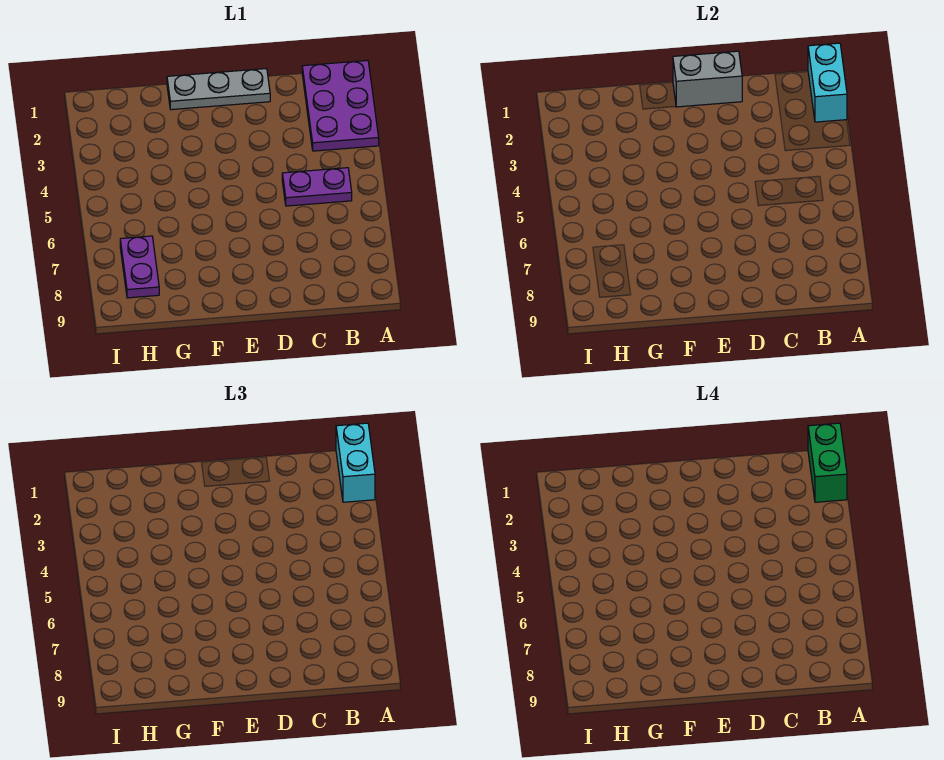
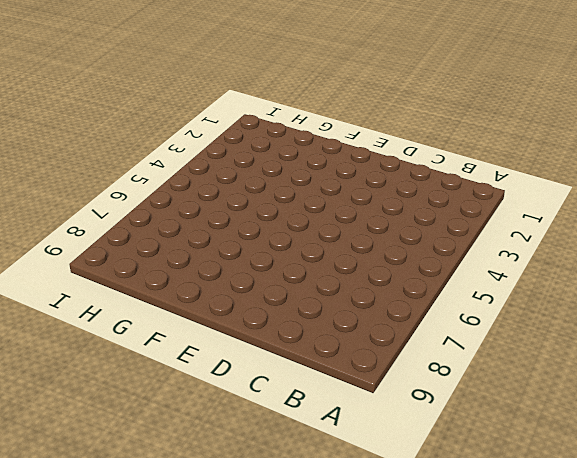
none -> purple plate A1:B3 level 1
none -> purple plate B5:C5 level 1

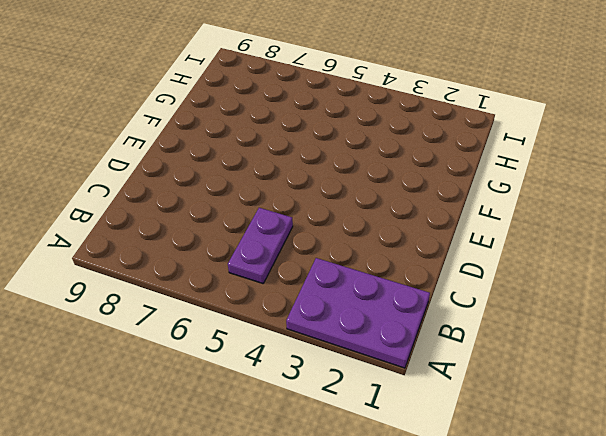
none -> grey plate D1:F1 level 1
none -> purple plate H7:H8 level 1

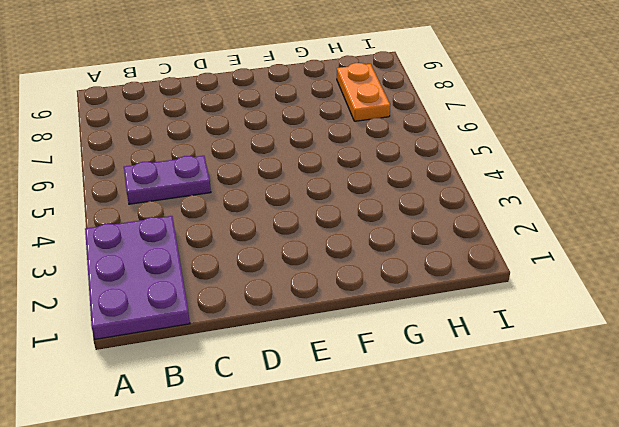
orange plate H7:H8 level 1 -> purple plate H7:H8 level 1
none -> grey plate D1:F1 level 1
none -> cyan brick A1:A2 level 2

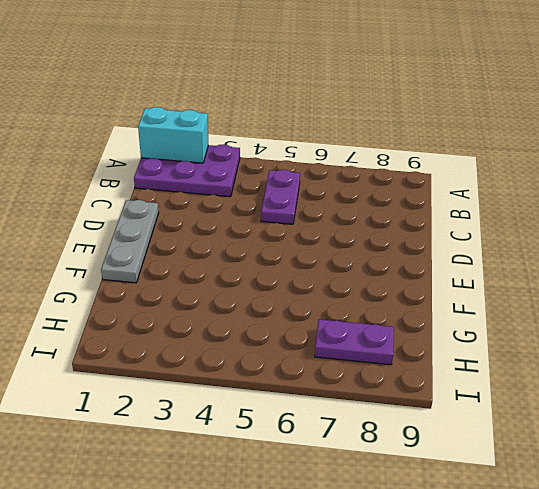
none -> grey brick D1:E1 level 2
none -> cyan brick A1:A2 level 3

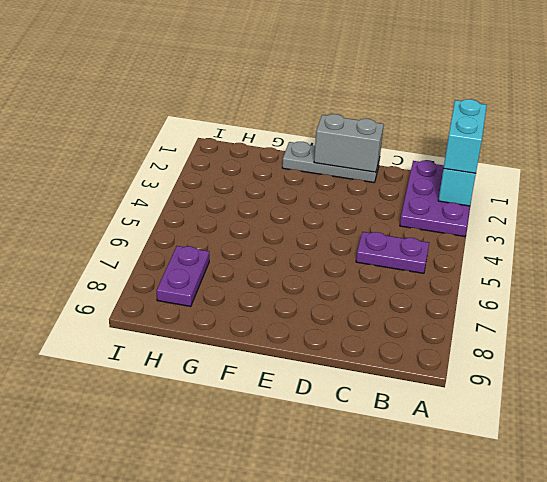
none -> green brick A1:A2 level 4

